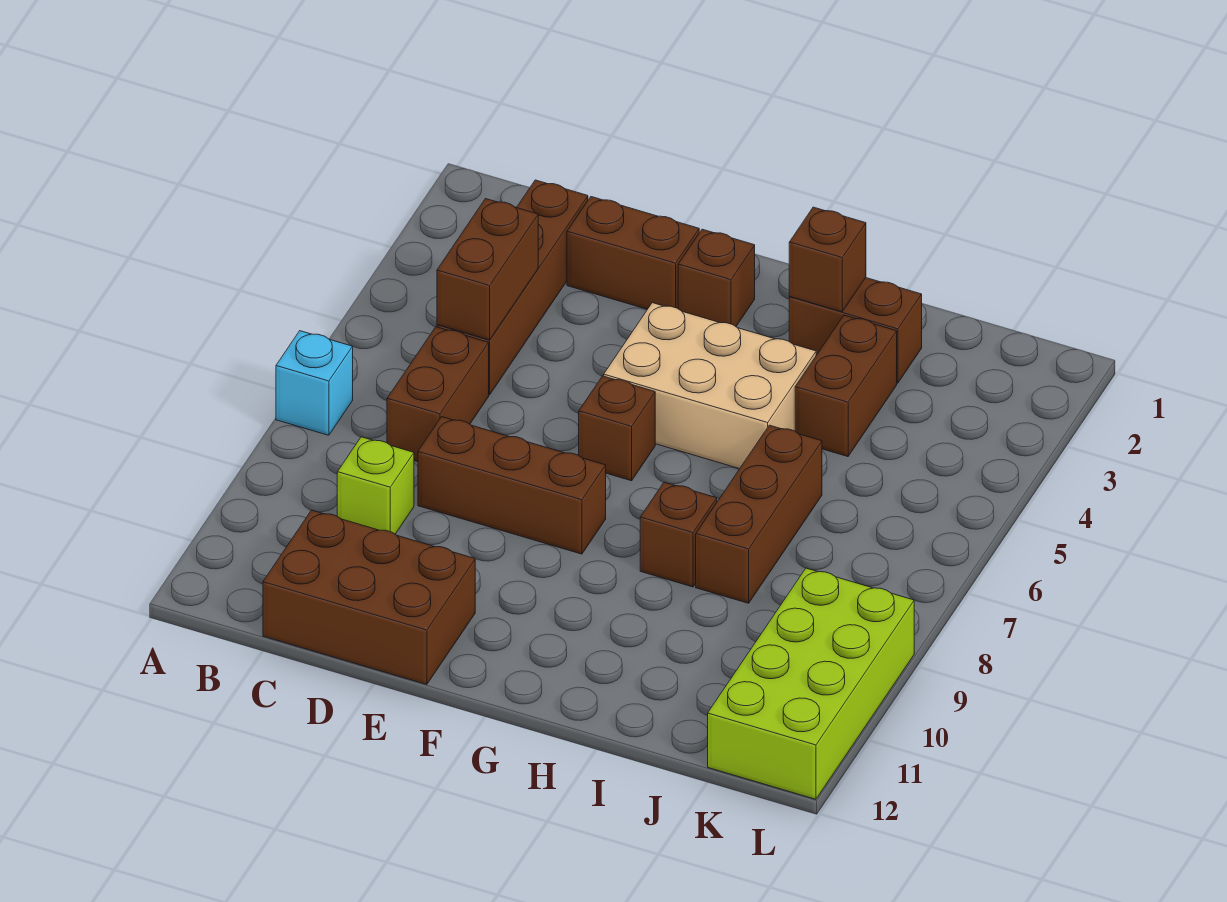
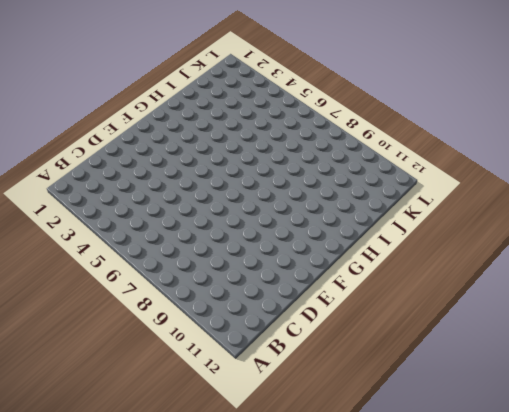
none -> cyan brick A7 level 1
none -> brown brick C2:C5 level 1
none -> brown brick C6:C7 level 1

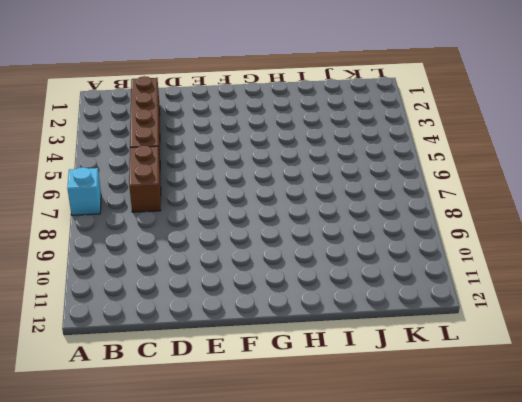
none -> lime brick C9 level 1
none -> brown brick C11:E12 level 1
none -> brown brick D2:E2 level 1

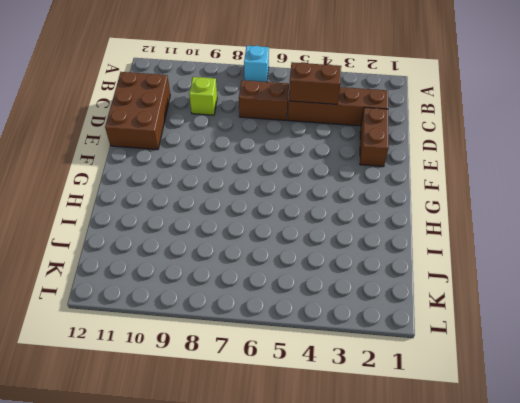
none -> brown brick D8:F8 level 1
none -> brown brick F2 level 1
none -> tan brick F4:H5 level 1

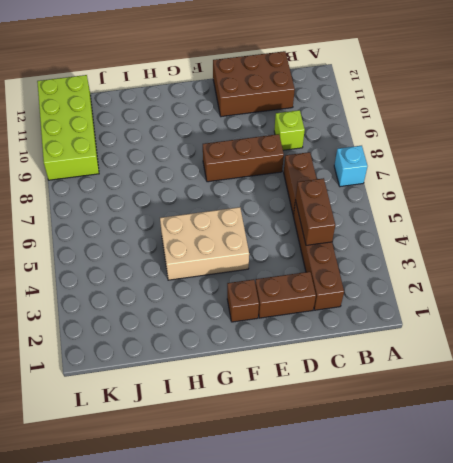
none -> brown brick F6 level 1
none -> brown brick H2:I2 level 1
none -> brown brick H8 level 1

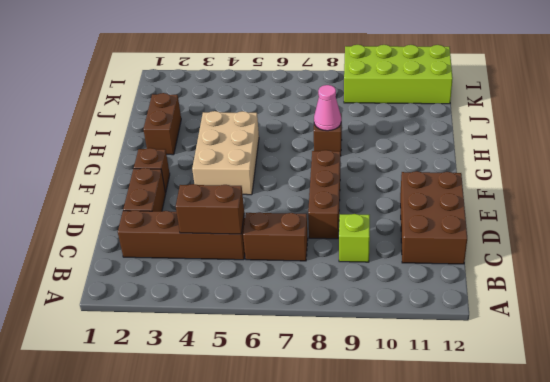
pink cone H8 level 2 -> none
none -> cyan brick A7 level 1
none -> brown brick F6 level 1
none -> brown brick I3:I4 level 1

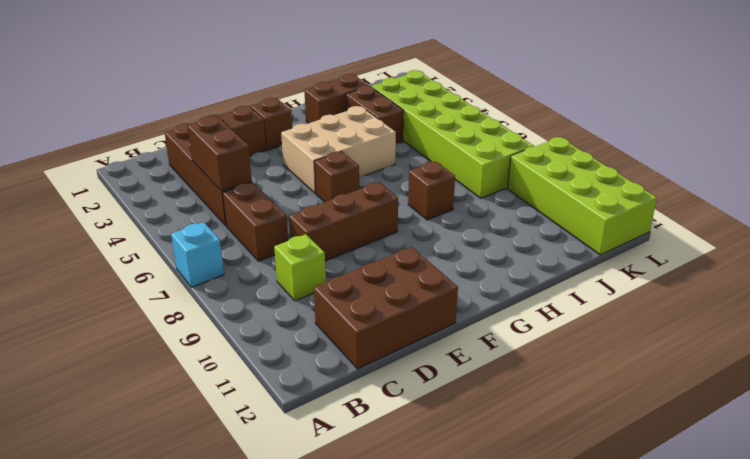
lime brick J3:K8 level 1 -> none
none -> brown brick I6:I8 level 1
none -> brown brick H2 level 2

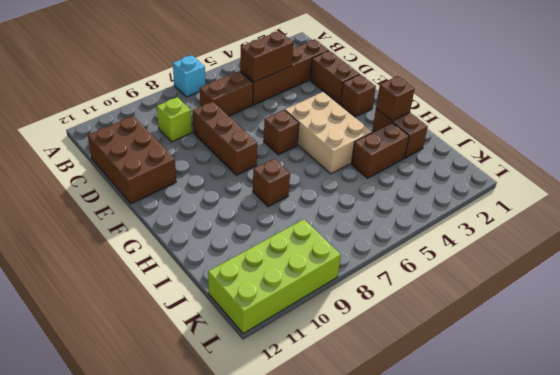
none -> brown brick I6:I8 level 1

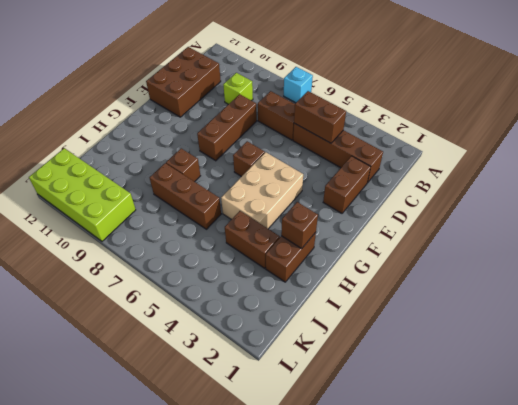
none -> brown brick F2 level 1

